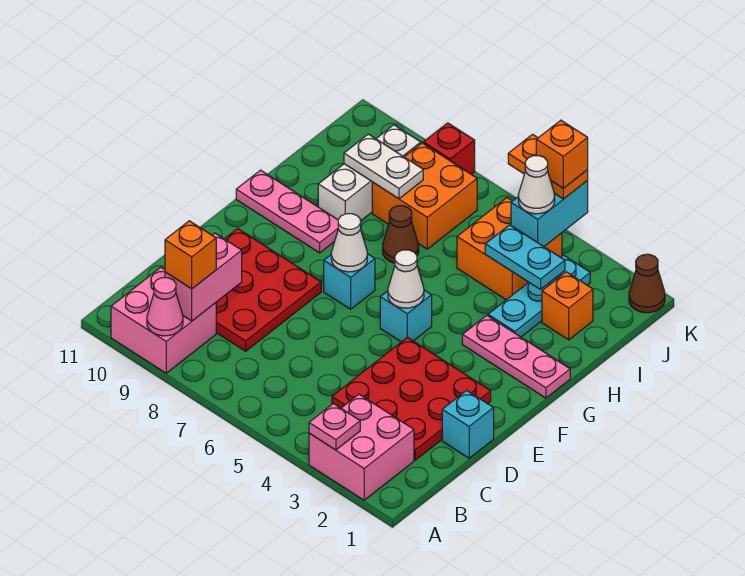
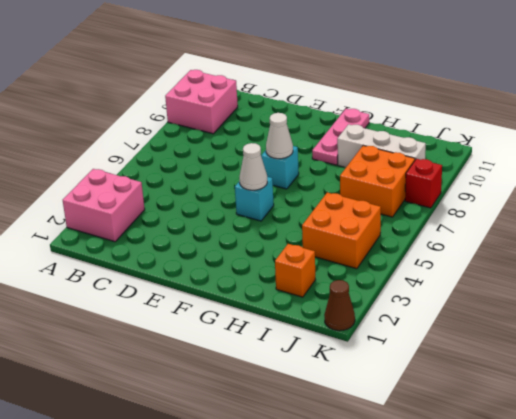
none -> red plate C2:E4 level 1
none -> red plate C8:E10 level 1
none -> cyan brick D1 level 1

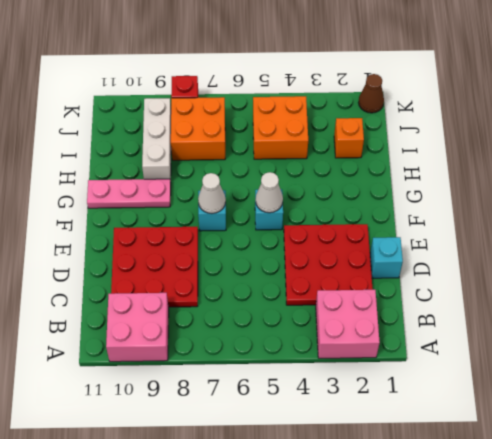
none -> pink plate G1:G3 level 1
none -> cyan plate H3:J3 level 1
none -> brown cone H7 level 1

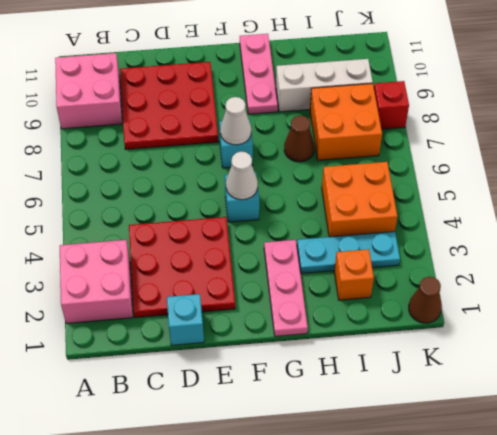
none -> pink plate A3 level 2
none -> pink cone A9 level 2
none -> pink brick B9:C9 level 2

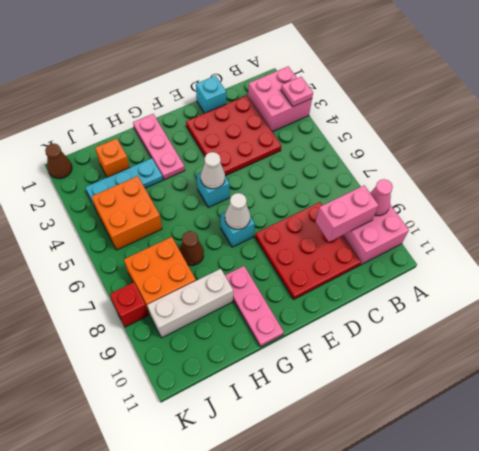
none -> cyan plate I3:I4 level 2
none -> white plate I8:I9 level 2
none -> cyan brick J4:K4 level 2

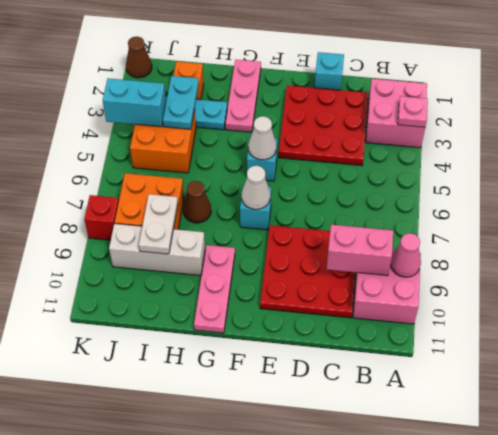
none -> orange brick B9 level 3
none -> white cone J4 level 3
none -> orange plate K4:K5 level 3

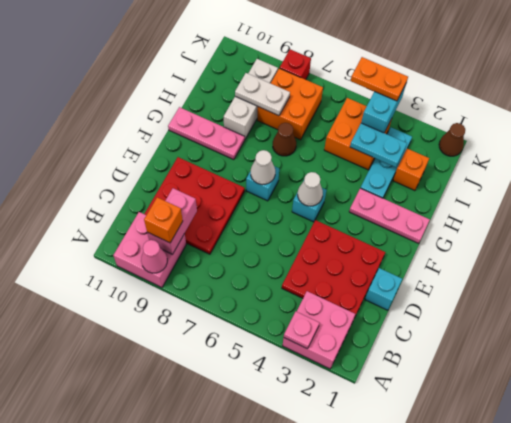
none -> white cone J4 level 3
none -> orange brick K4 level 4

